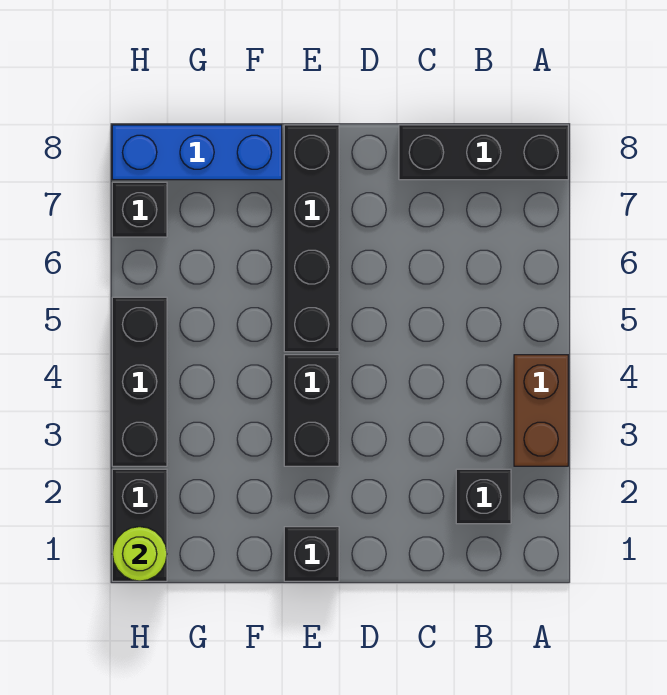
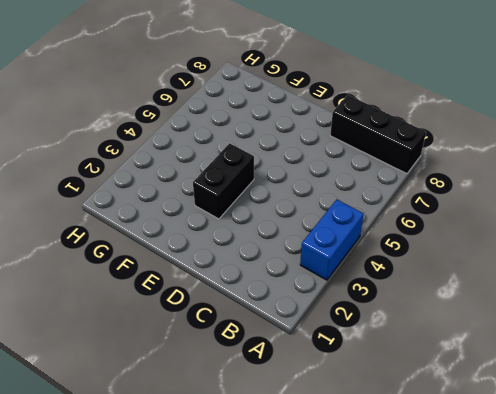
blue brick A3:A4 level 1 -> brown brick A3:A4 level 1
none -> black brick B2 level 1
none -> black brick E1 level 1

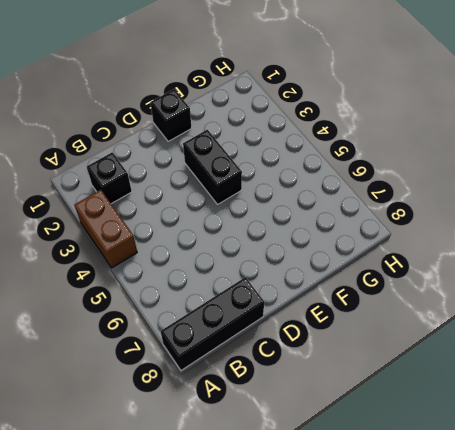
none -> black brick E5:E8 level 1
none -> blue brick F8:H8 level 1

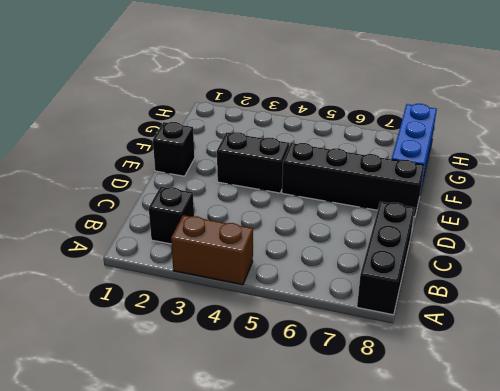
none -> black brick H1:H2 level 1
none -> black brick H3:H5 level 1

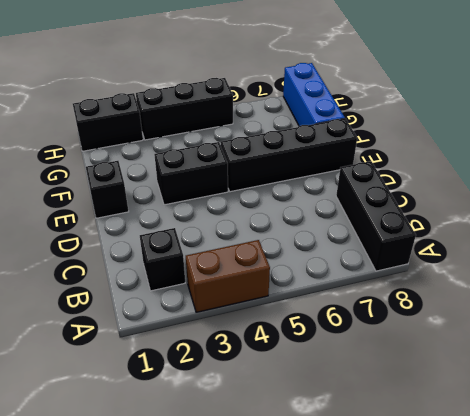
none -> black brick H7 level 1
none -> lime round brick H1 level 2

